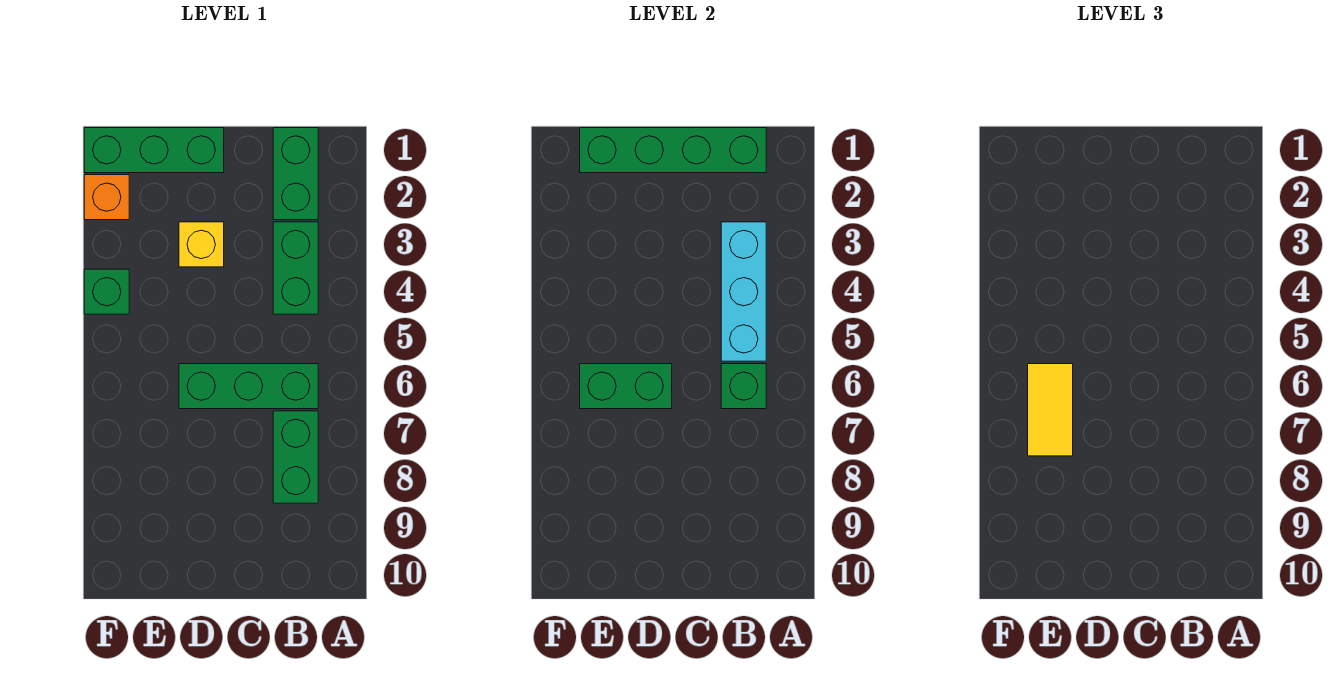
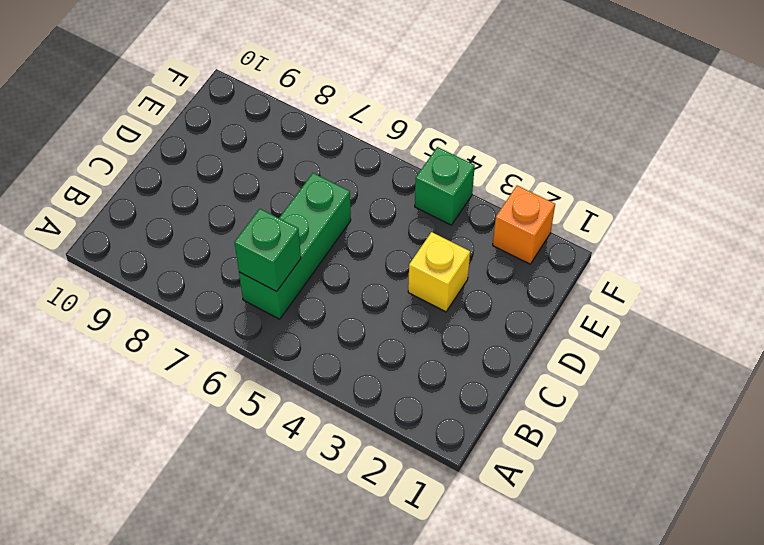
none -> green brick B1:B2 level 1
none -> green brick B3:B4 level 1
none -> green brick B7:B8 level 1

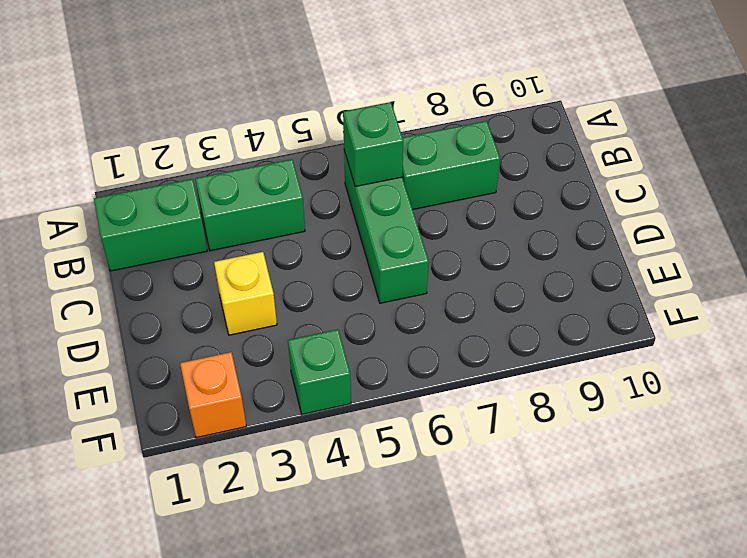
none -> green brick D1:F1 level 1
none -> green brick B1:E1 level 2
none -> cyan brick B3:B5 level 2

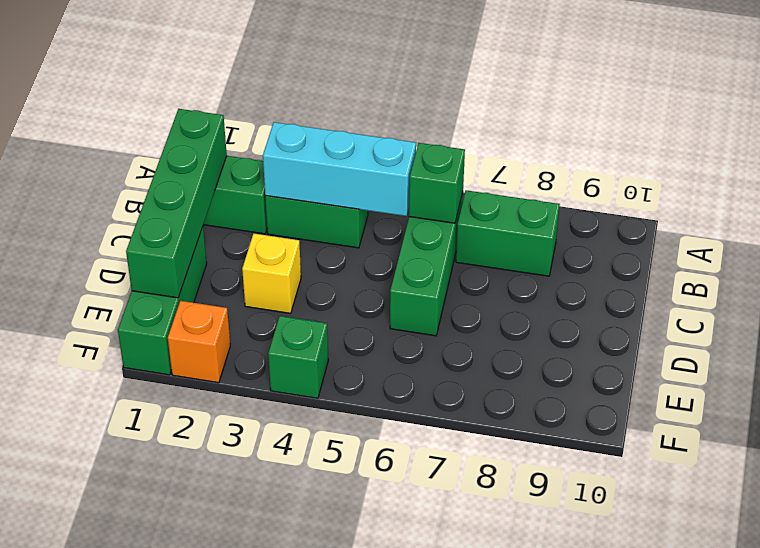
none -> green brick D6:E6 level 2
none -> yellow tile E6:E7 level 3

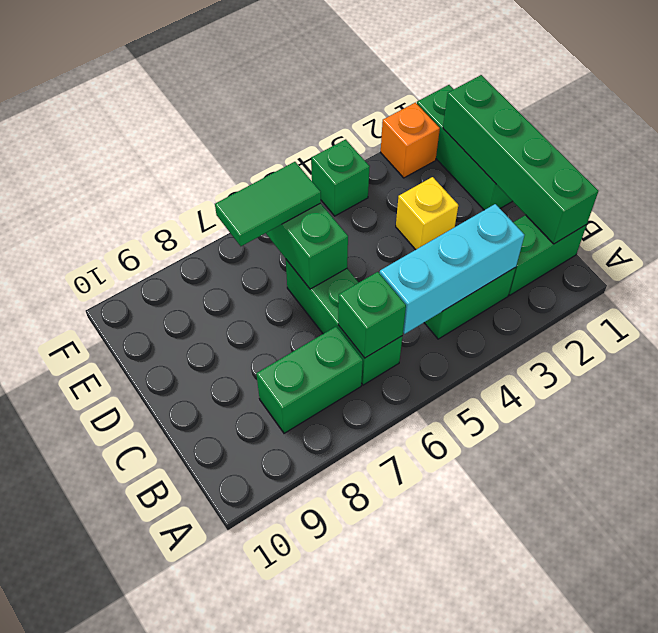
green tile E6:E7 level 3 -> yellow tile E6:E7 level 3

